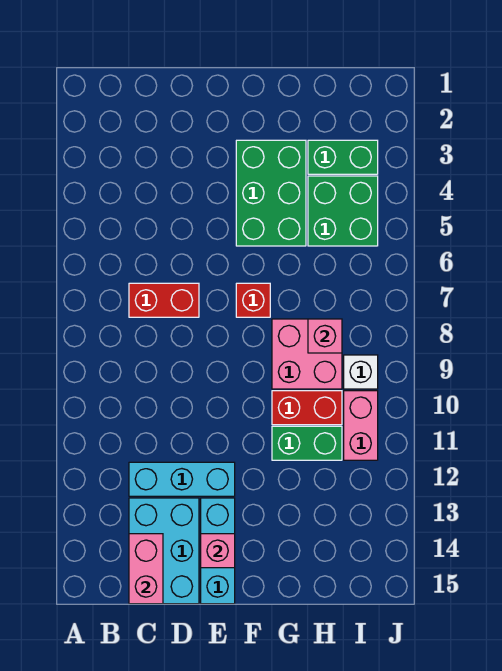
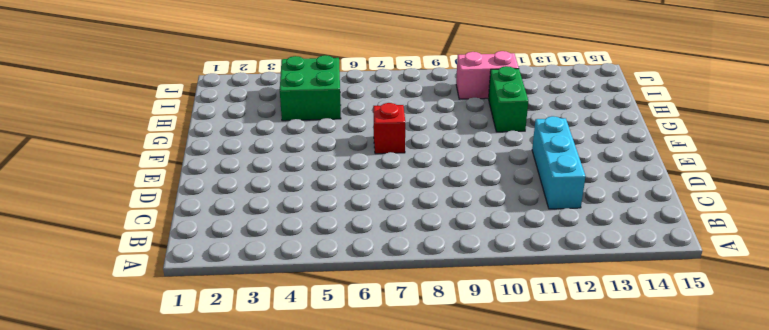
none -> red brick C7:D7 level 1
none -> cyan brick C13:D15 level 1
none -> cyan brick E13:E15 level 1

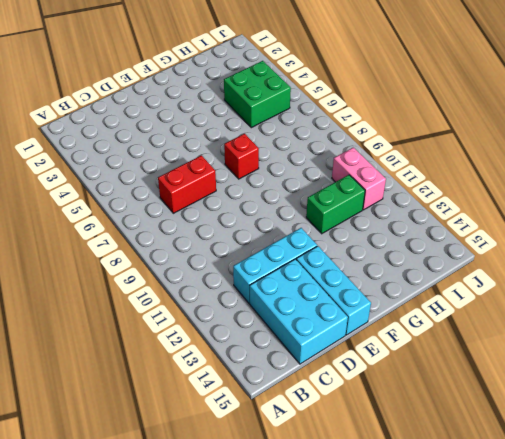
none -> green brick F3:G5 level 1
none -> pink brick G8:H9 level 1
none -> red brick G10:H10 level 1

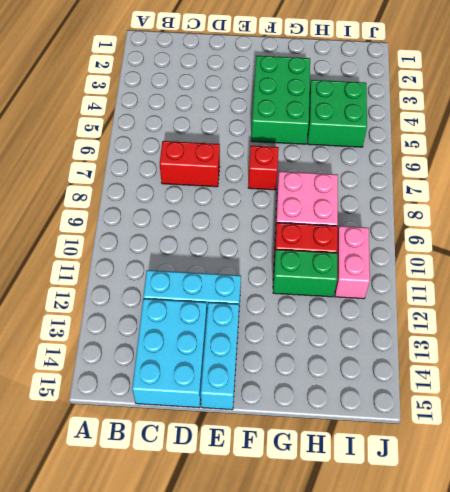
none -> green brick H3:I3 level 1
none -> white brick I9 level 1
none -> pink brick C14:C15 level 2

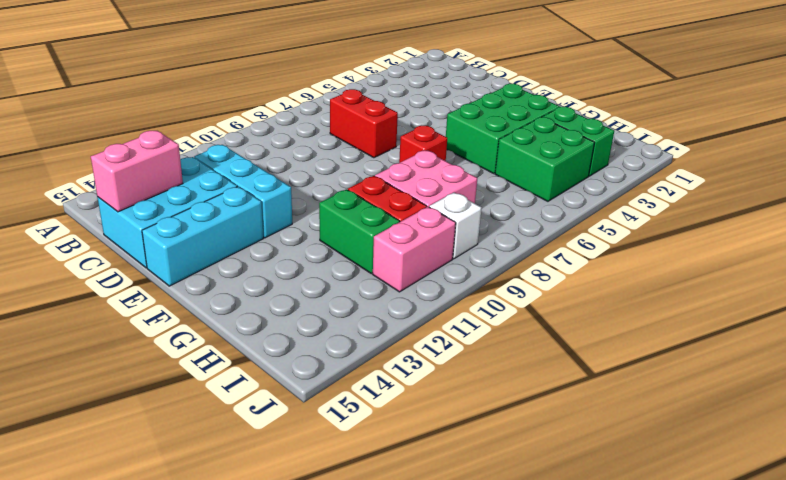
none -> pink brick E14 level 2
none -> pink brick H8 level 2

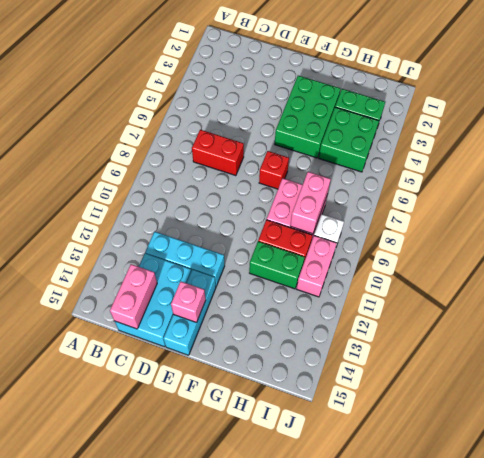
pink brick H8:H9 level 2 -> pink brick H8 level 2

